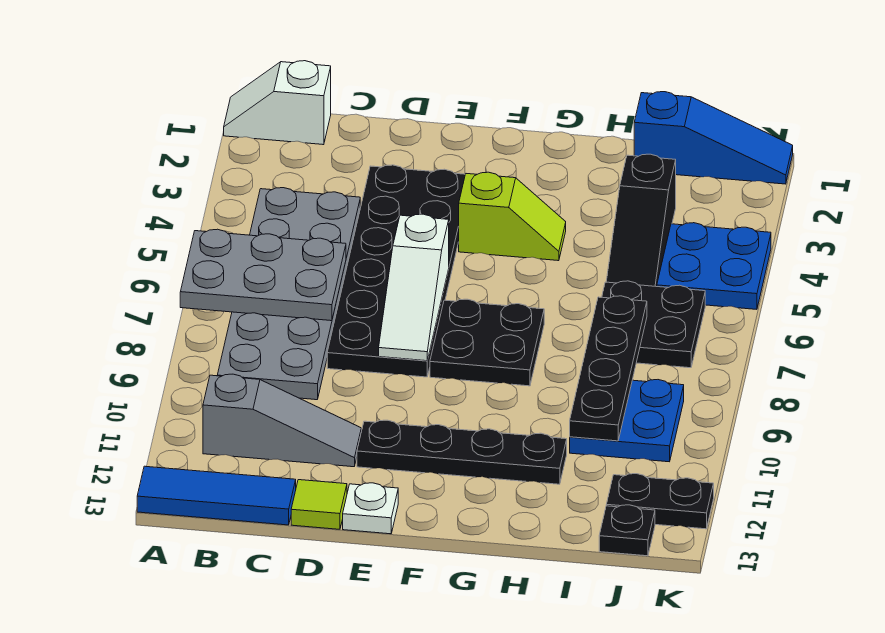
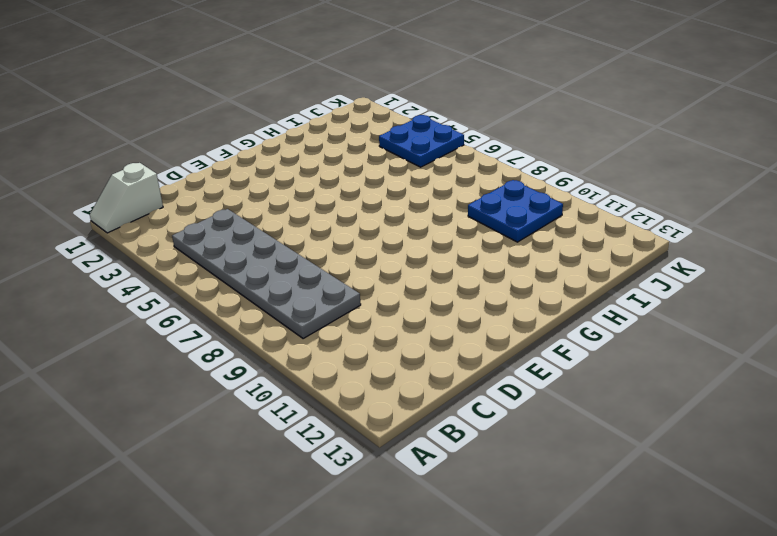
none -> blue tile A13:C13 level 1
none -> grey slope B11:D11 level 1 top B
none -> black plate D3:E8 level 1

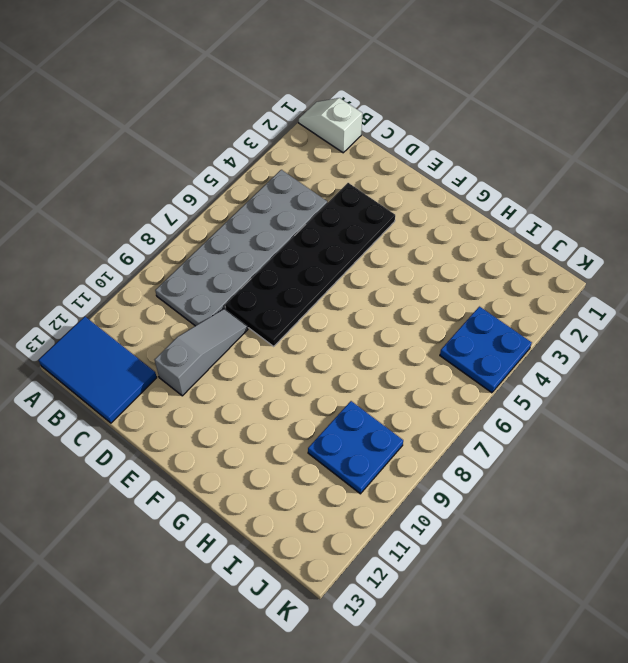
blue tile A12:C13 level 1 -> blue tile A13:C13 level 1
grey slope D9:D11 level 1 top 11 -> grey slope B11:D11 level 1 top B
none -> lime tile D13 level 1
none -> black plate E11:H11 level 1
none -> white plate E13 level 1

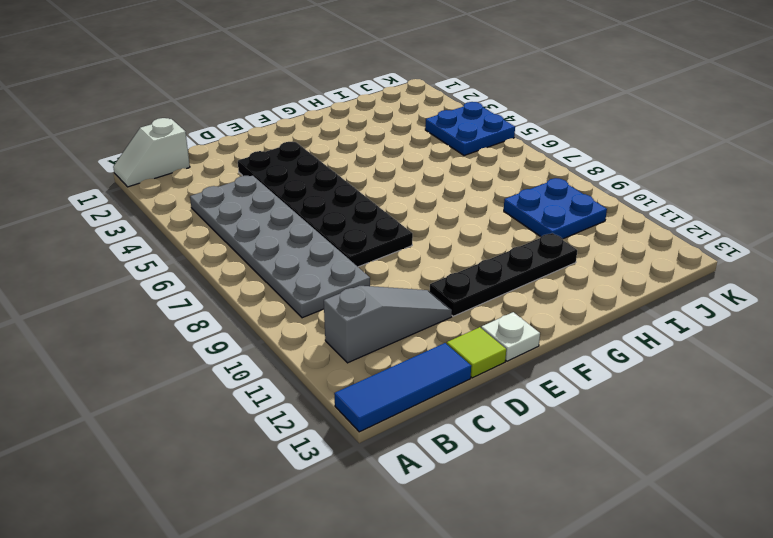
none -> lime slope F4:G4 level 1 top F
none -> black plate F7:G8 level 1
none -> blue slope I1:K1 level 1 top I

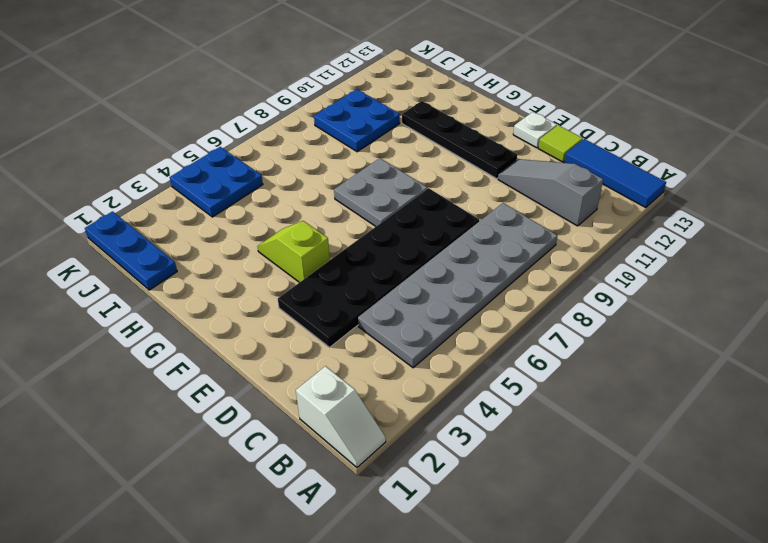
grey plate F7:G8 level 1 -> black plate F7:G8 level 1
blue plate I1:K1 level 1 -> blue slope I1:K1 level 1 top I
none -> black slope I3:I5 level 1 top 3
none -> black plate I6:J7 level 1
none -> black plate J12:K12 level 1

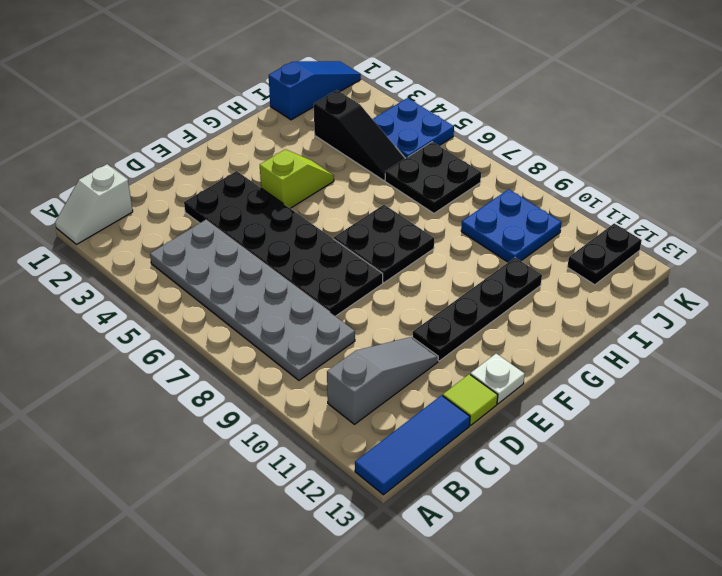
none -> black plate J13 level 1
none -> grey plate A6:C7 level 2
none -> white slope E6:E8 level 2 top 6

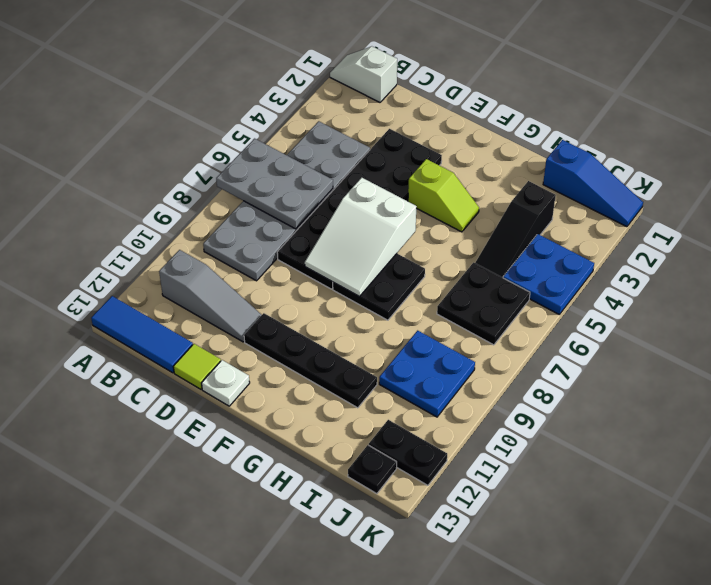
white slope E6:F8 level 2 top 6 -> white slope E6:E8 level 2 top 6
none -> black plate I7:I10 level 2

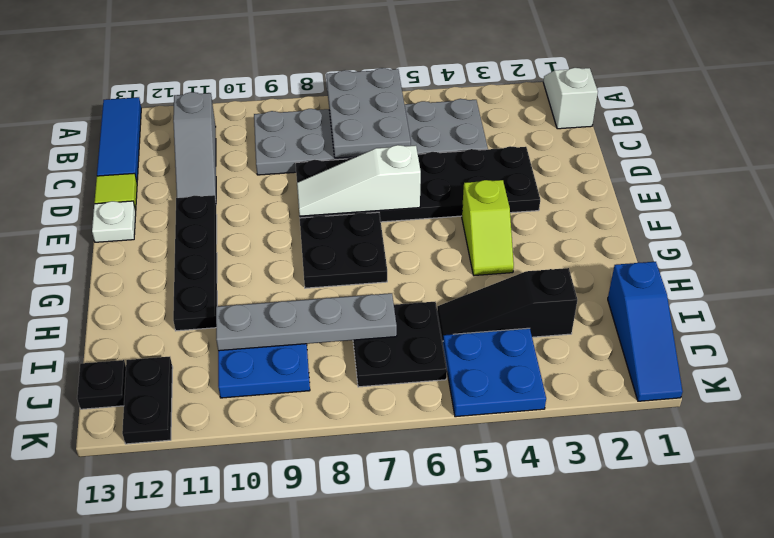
grey plate I7:I10 level 2 -> black plate I7:I10 level 2

